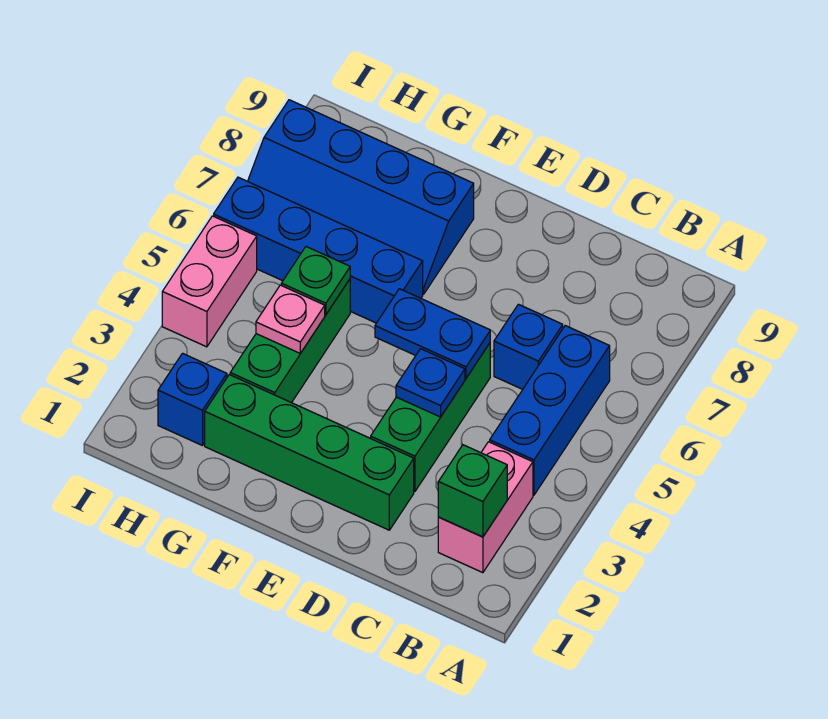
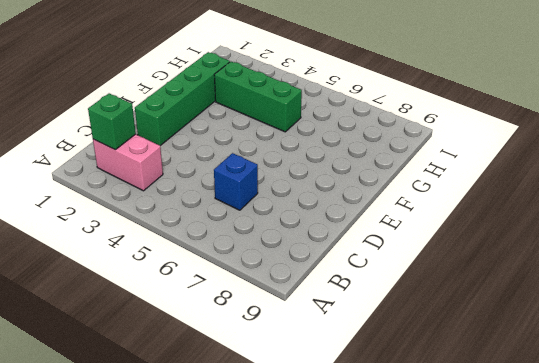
none -> blue brick B4:B6 level 1
none -> green brick D3:D5 level 1
none -> blue brick F6:I6 level 1

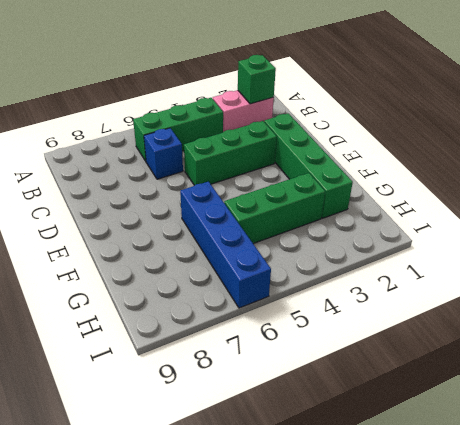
green brick B4:B6 level 1 -> blue brick B4:B6 level 1
none -> blue slope F7:I8 level 1 top 8
none -> blue brick H2 level 1
none -> pink brick I4:I5 level 1

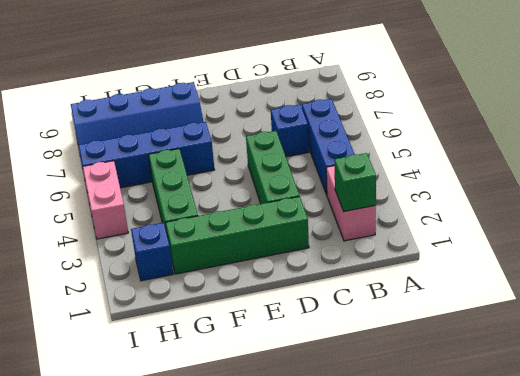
none -> blue plate D4 level 2
none -> blue plate D5:E5 level 2
none -> pink plate G4 level 2

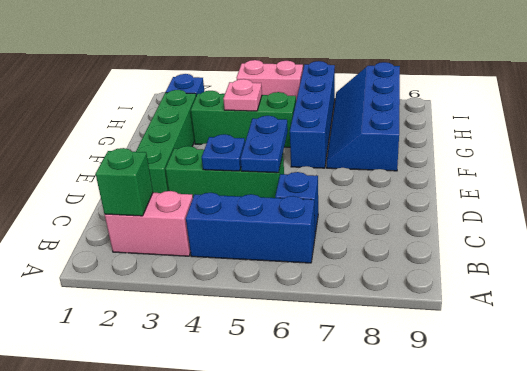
none -> green plate G5 level 2

